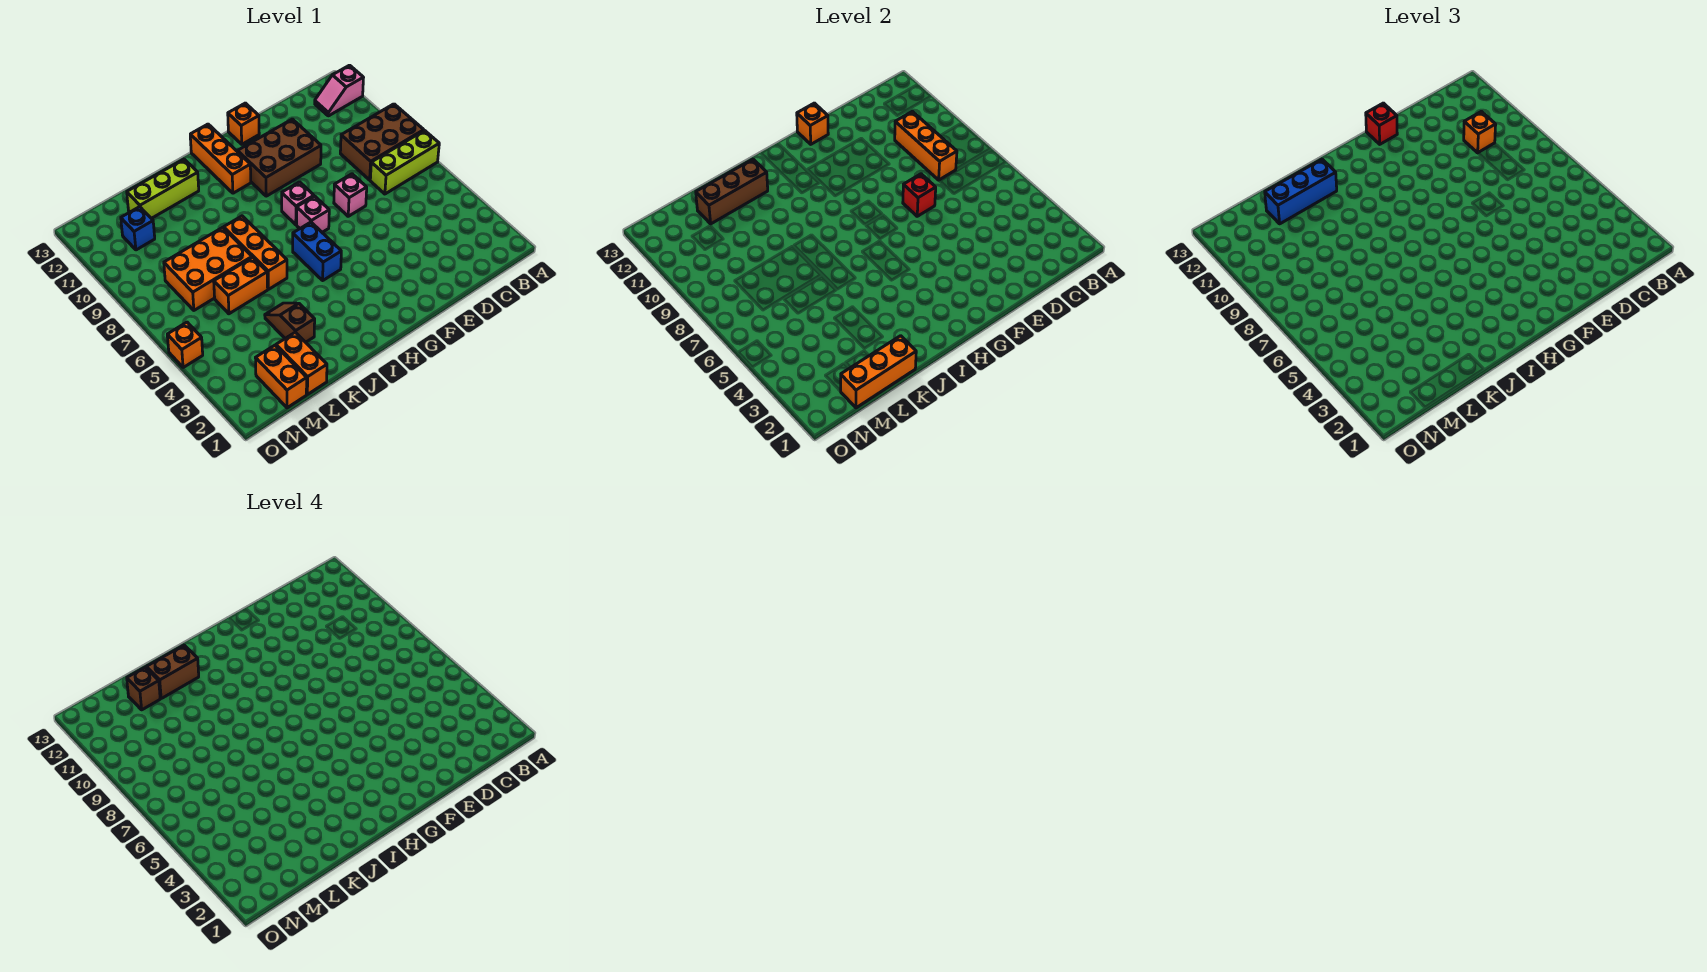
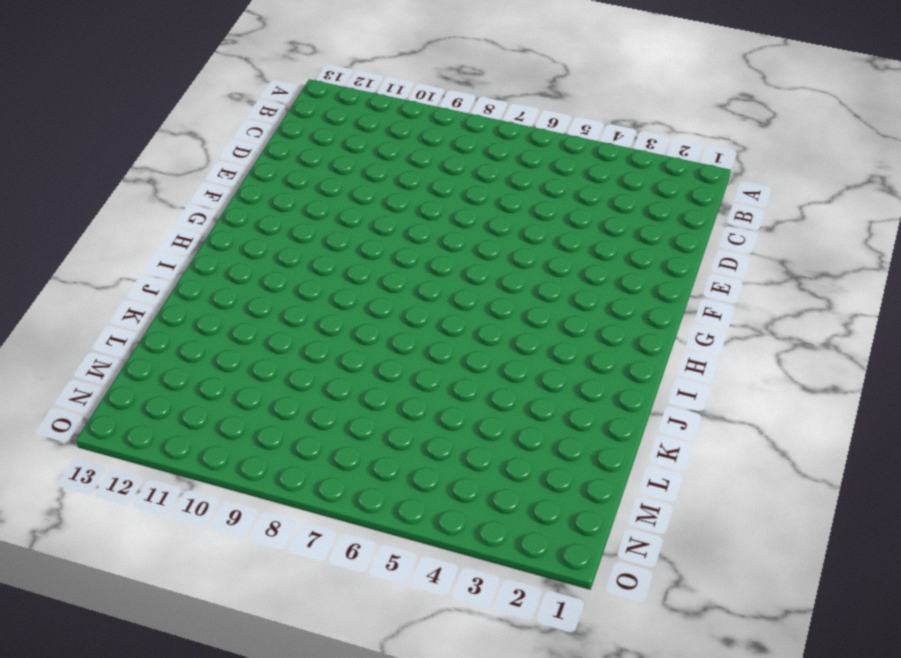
none -> lime brick A7:C7 level 1
none -> brown brick A8:C9 level 1
none -> pink slope A12:B12 level 1 top A

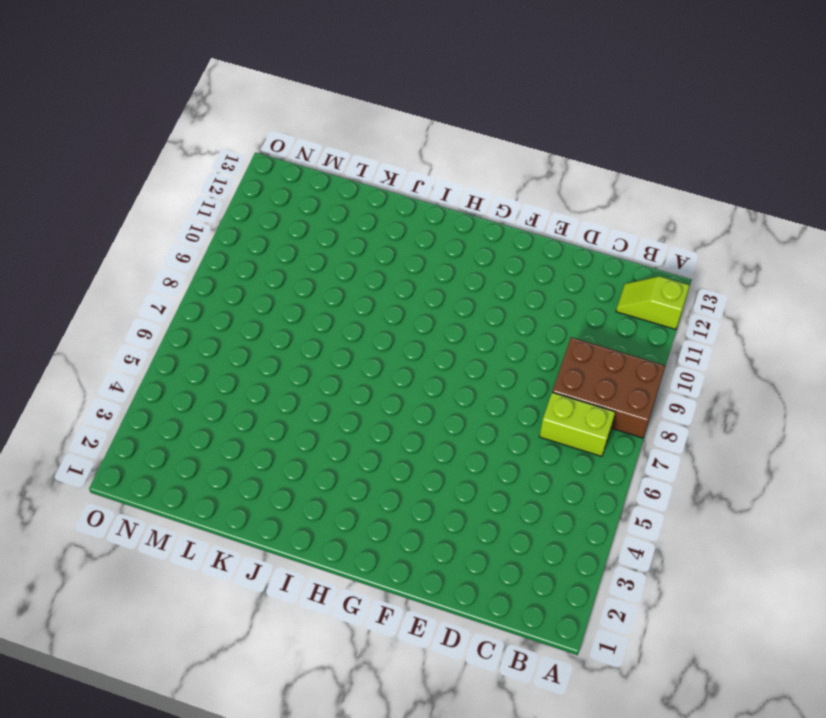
lime slope A12:B12 level 1 top A -> pink slope A12:B12 level 1 top A
lime brick B7:C7 level 1 -> lime brick A7:C7 level 1
none -> pink brick E7 level 1
none -> brown brick E10:G11 level 1
none -> orange brick F13 level 1

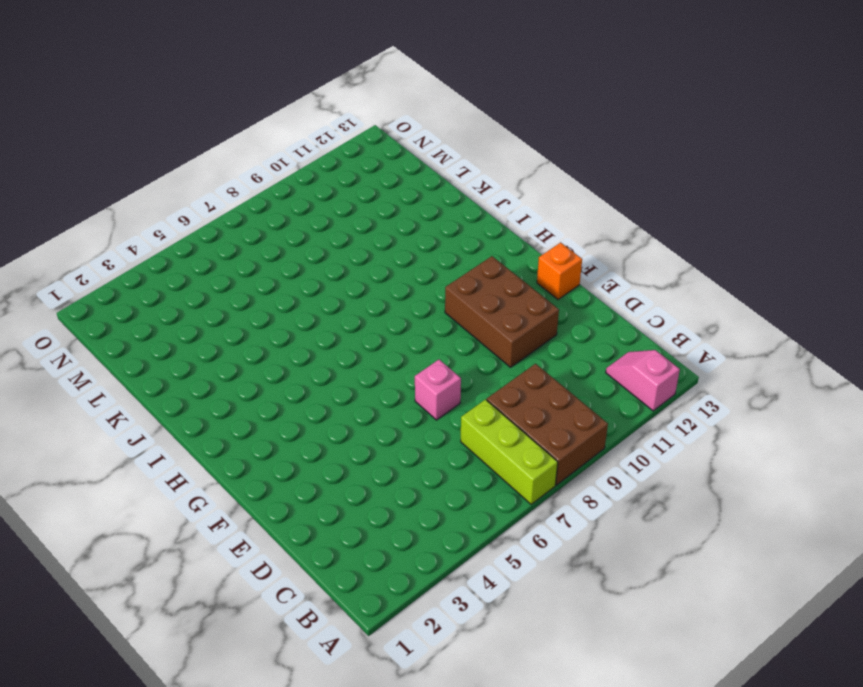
none -> pink brick G7 level 1
none -> pink brick G8 level 1
none -> blue brick H5:H6 level 1

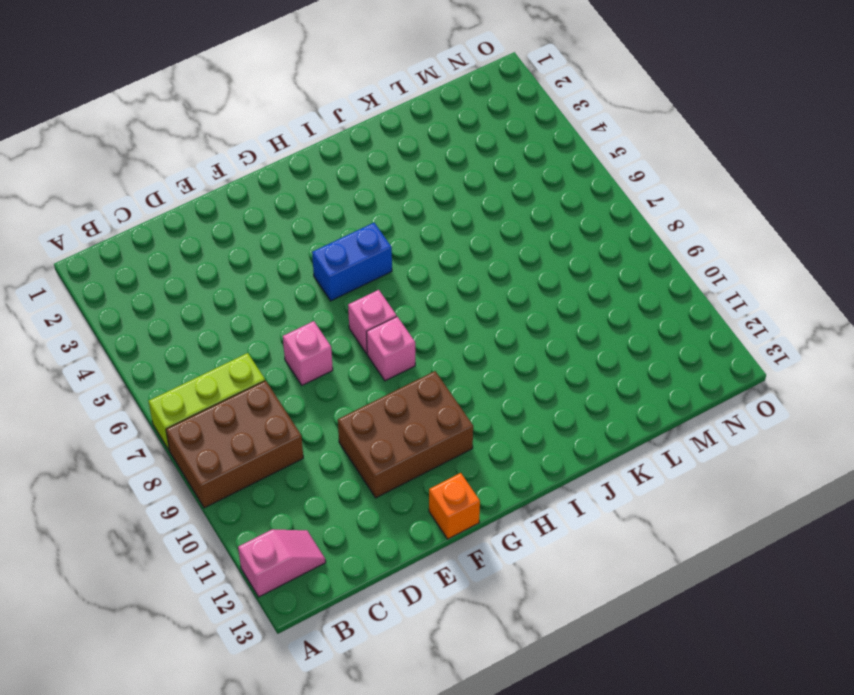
blue brick G5:H5 level 1 -> blue brick H5:H6 level 1
none -> orange brick H11:H13 level 1
none -> orange brick J6:J8 level 1
none -> lime brick J12:L12 level 1

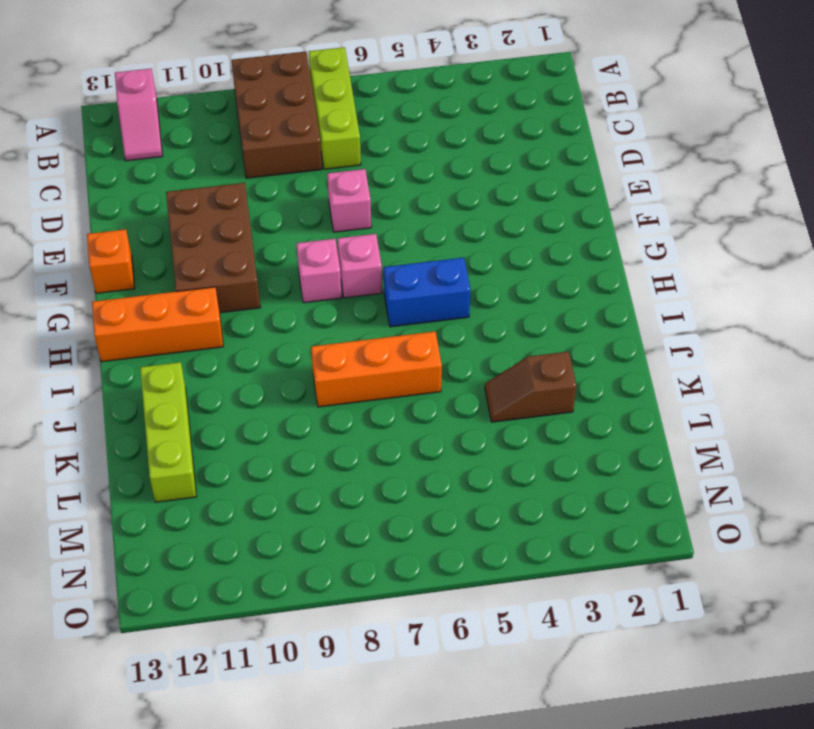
none -> orange brick K6:L6 level 1
none -> orange brick K7:M8 level 1
none -> orange brick L1:L2 level 1

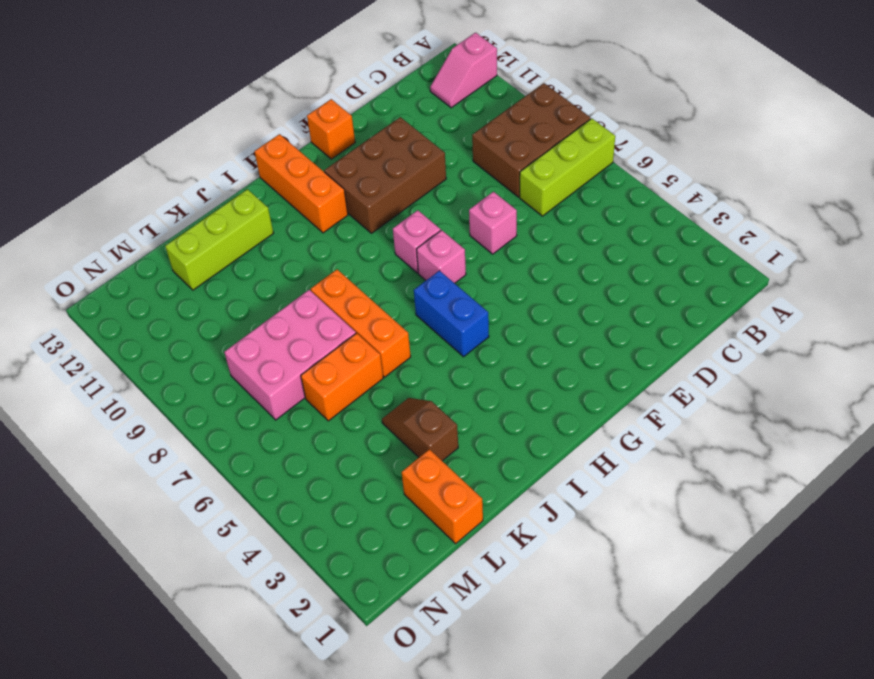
pink brick K7:M8 level 1 -> orange brick K7:M8 level 1
none -> orange brick M1:M2 level 1
none -> blue brick M11 level 1
none -> orange brick O5 level 1

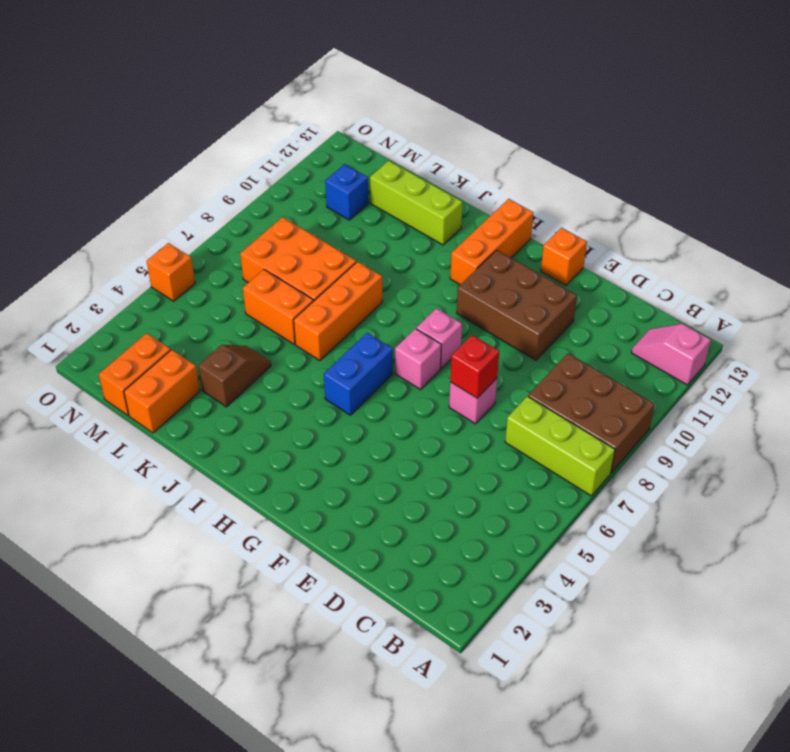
none -> orange brick C8:C10 level 2
none -> orange brick F13 level 2
none -> brown brick J12:L12 level 2

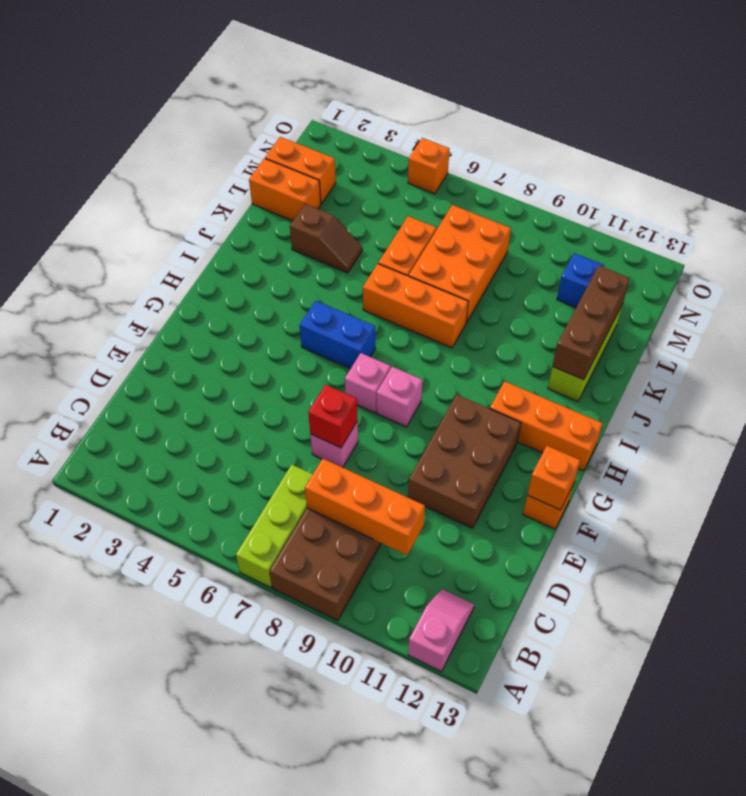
none -> orange brick K1:M1 level 2
none -> orange brick C10 level 3
none -> red brick F13 level 3

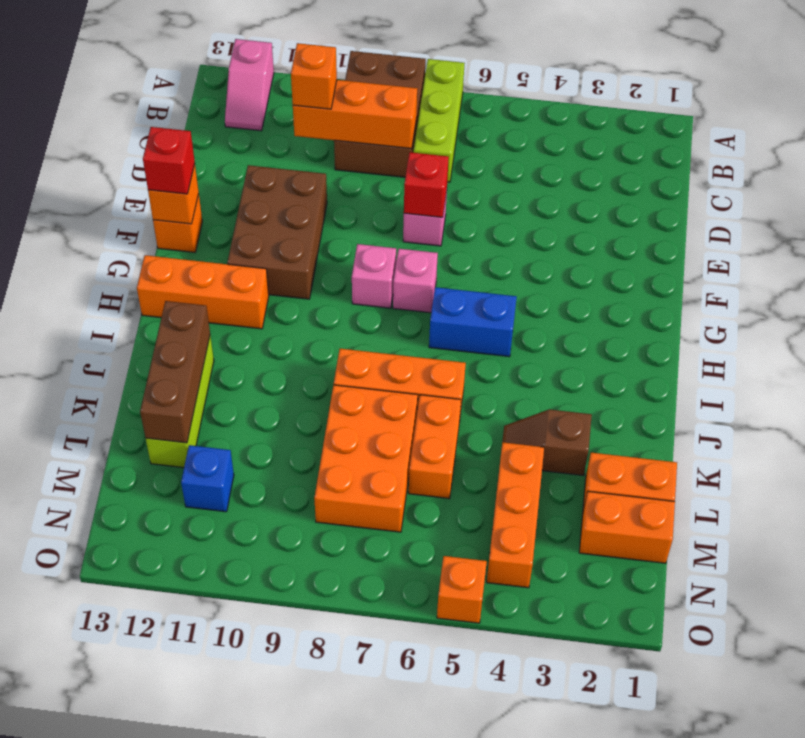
orange brick L4:N4 level 1 -> orange brick K1:M1 level 2
none -> blue brick J12:L12 level 3
none -> brown brick J12:K12 level 4
none -> brown brick L12 level 4

